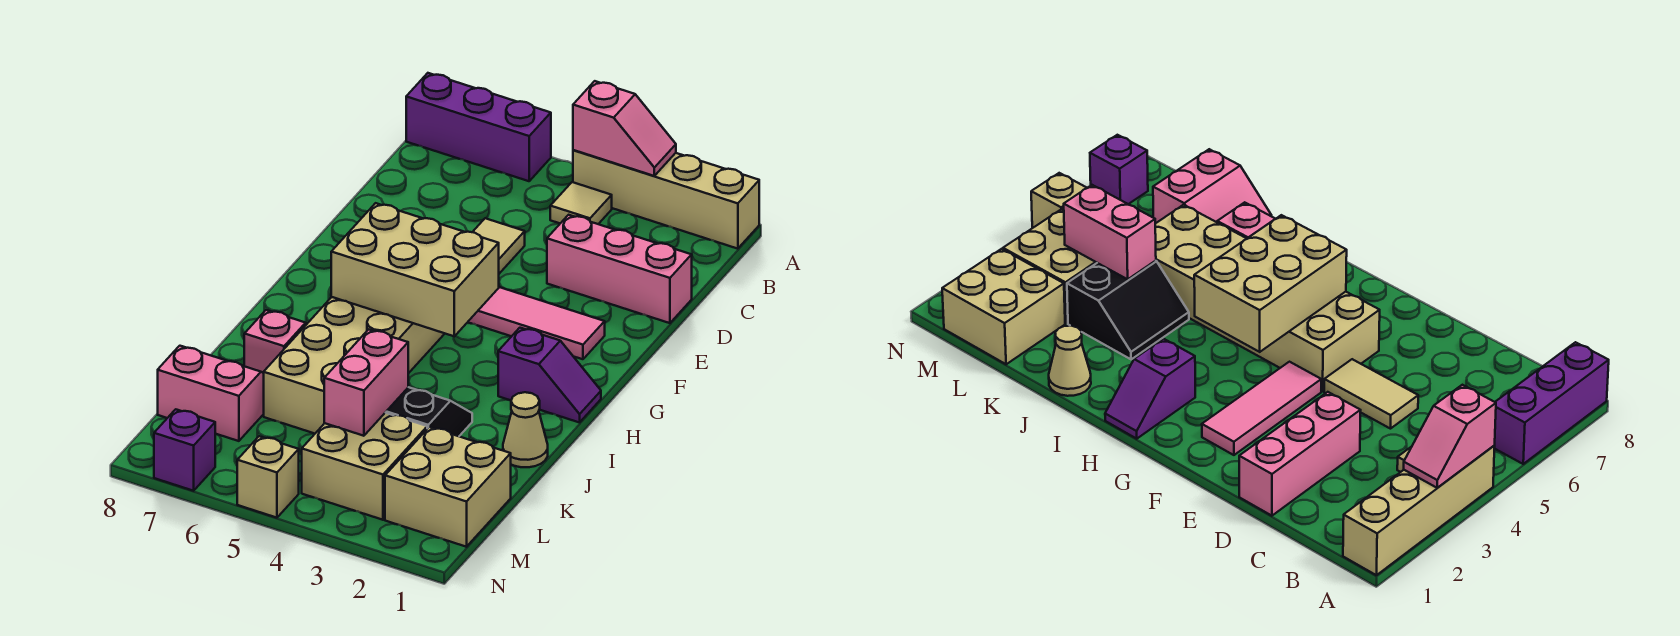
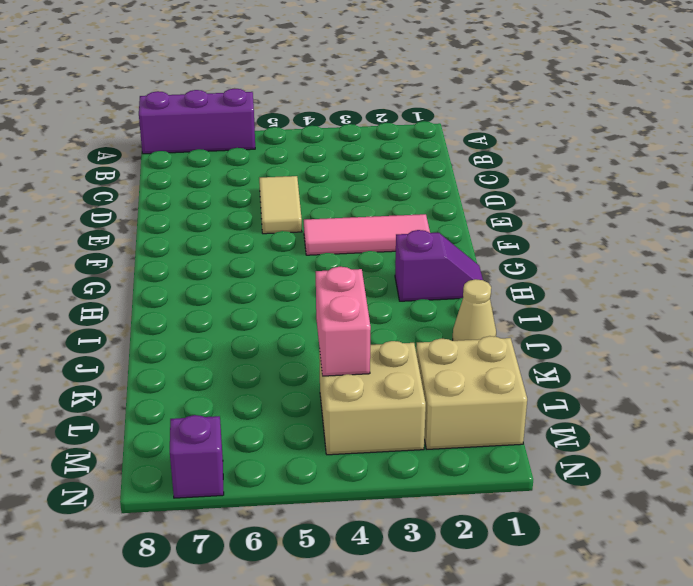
none -> tan brick A1:A4 level 1
none -> tan tile B4 level 1
none -> pink brick D1:D3 level 1

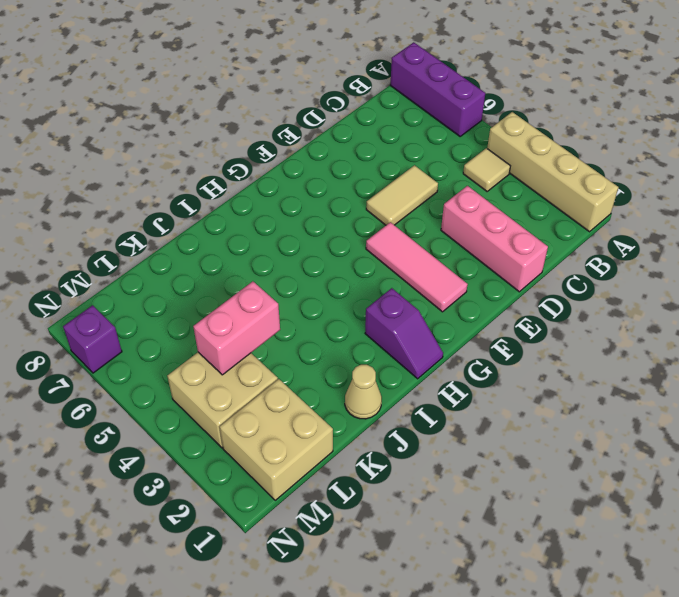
none -> tan brick F5:K6 level 1
none -> black slope J3:K4 level 1 top K
none -> pink brick J7 level 1

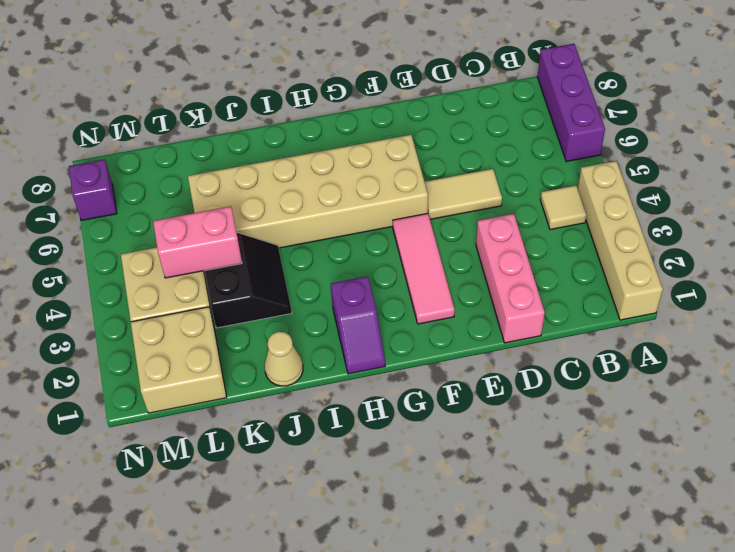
none -> pink brick J7 level 1
none -> pink slope K7:L8 level 1 top L
none -> tan brick N5 level 1

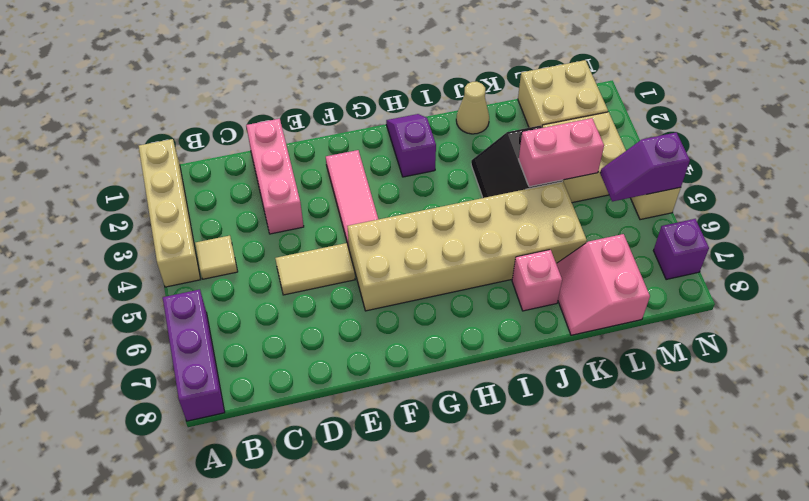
purple slope M5:N5 level 2 top N -> none
none -> pink slope A3:A4 level 2 top 4
none -> tan brick G4:H6 level 2

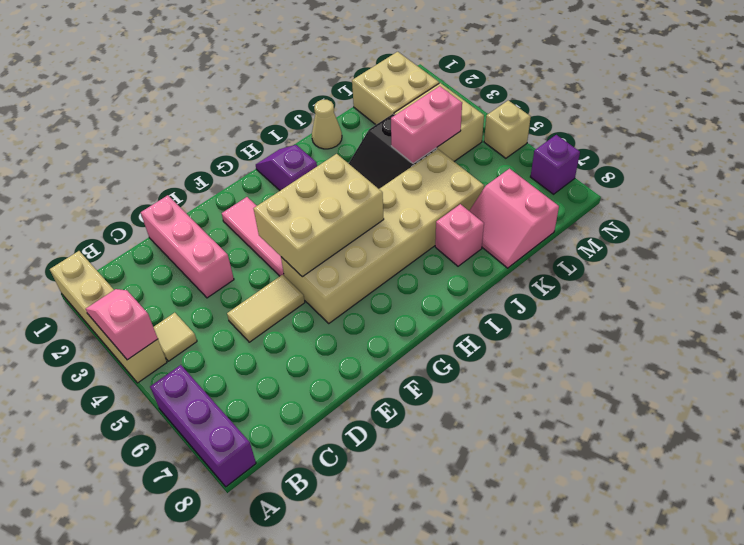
tan brick F4:H5 level 2 -> tan brick G4:H6 level 2

